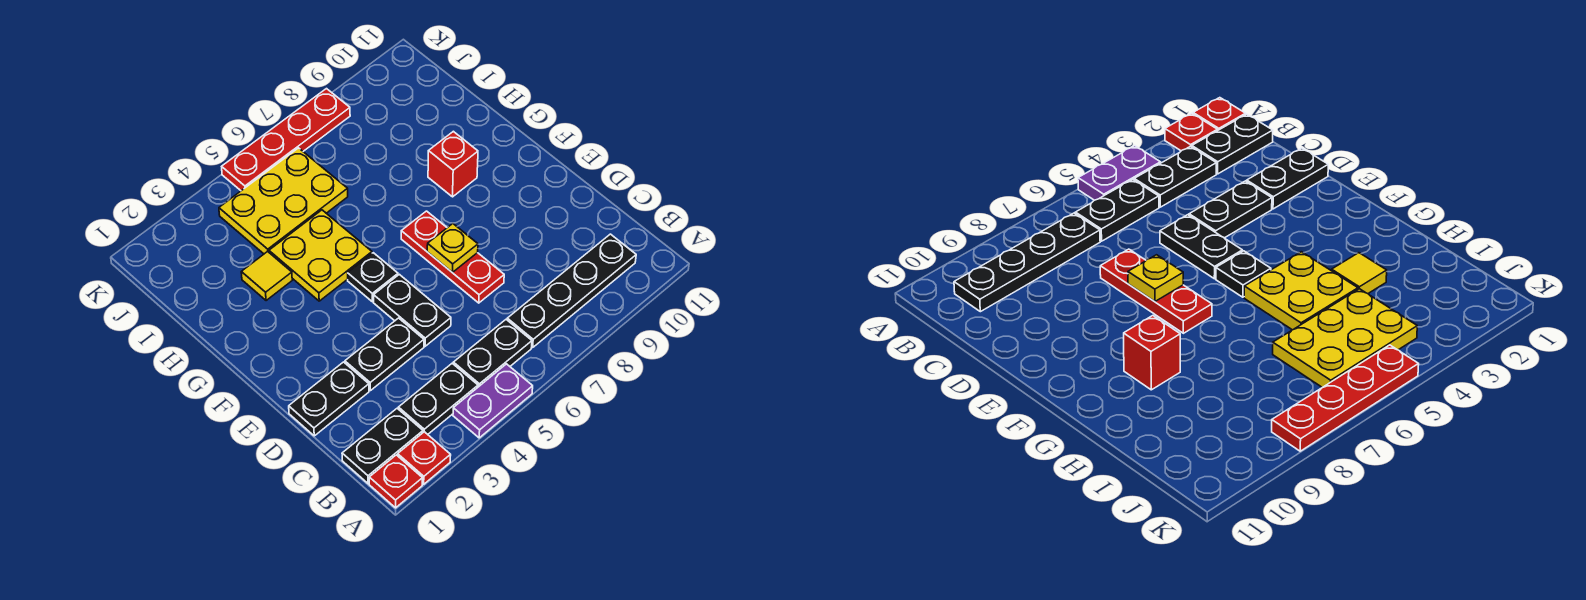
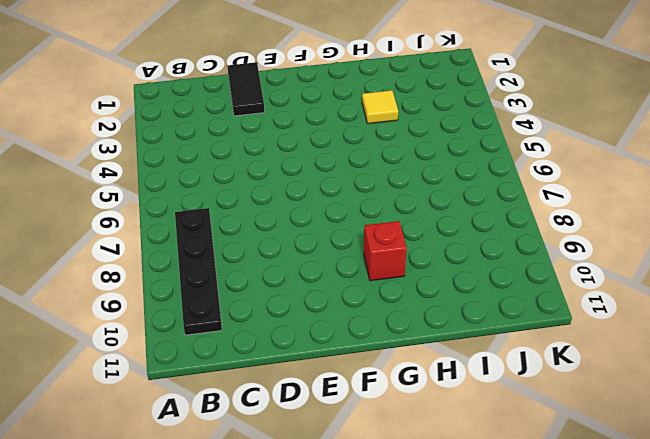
black tile D1:D2 level 1 -> black plate D1:D2 level 1
none -> red plate A1 level 1
none -> red plate A2 level 1
none -> purple plate A4:A5 level 1

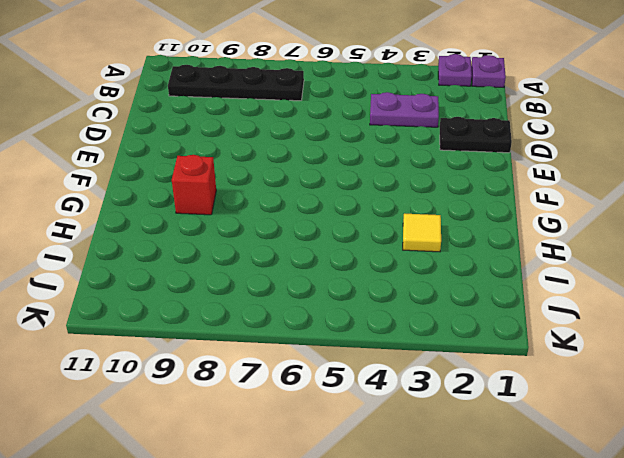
purple plate A1 level 1 -> red plate A1 level 1
purple plate A2 level 1 -> red plate A2 level 1
purple plate C3:C4 level 1 -> purple plate A4:A5 level 1
none -> black plate B1:B2 level 1
none -> black plate B3:B4 level 1
none -> black plate B5:B6 level 1

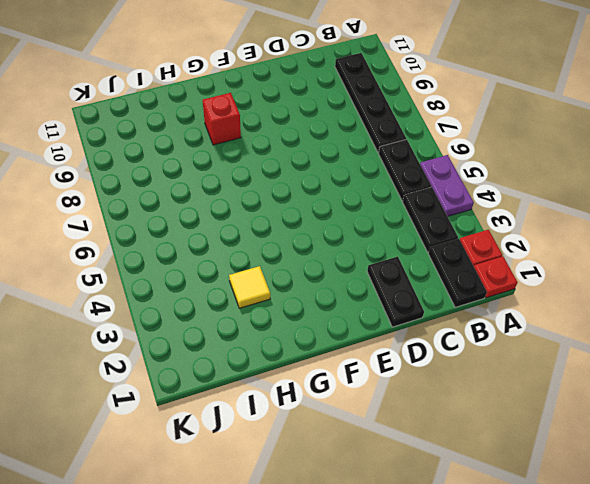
none -> black plate D3:D4 level 1
none -> black plate D5:E5 level 1
none -> red plate D7:F7 level 1

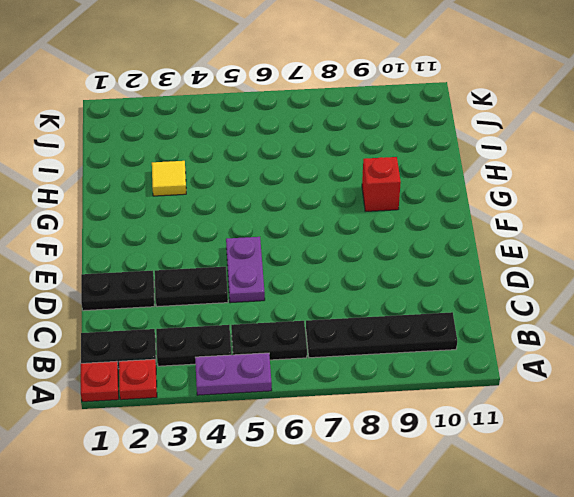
purple plate D5:E5 level 1 -> black plate D5:E5 level 1
none -> red plate D7:F7 level 1
none -> black plate F5 level 1
none -> yellow plate G4:H5 level 1

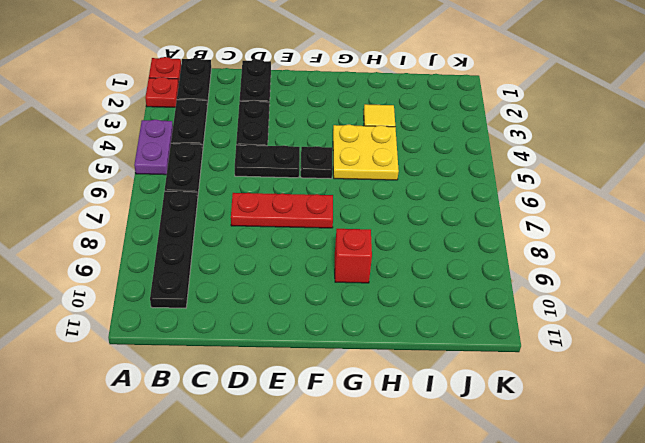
none -> yellow plate I4:J6 level 1
none -> red plate K5:K8 level 1
none -> yellow plate E7 level 2

